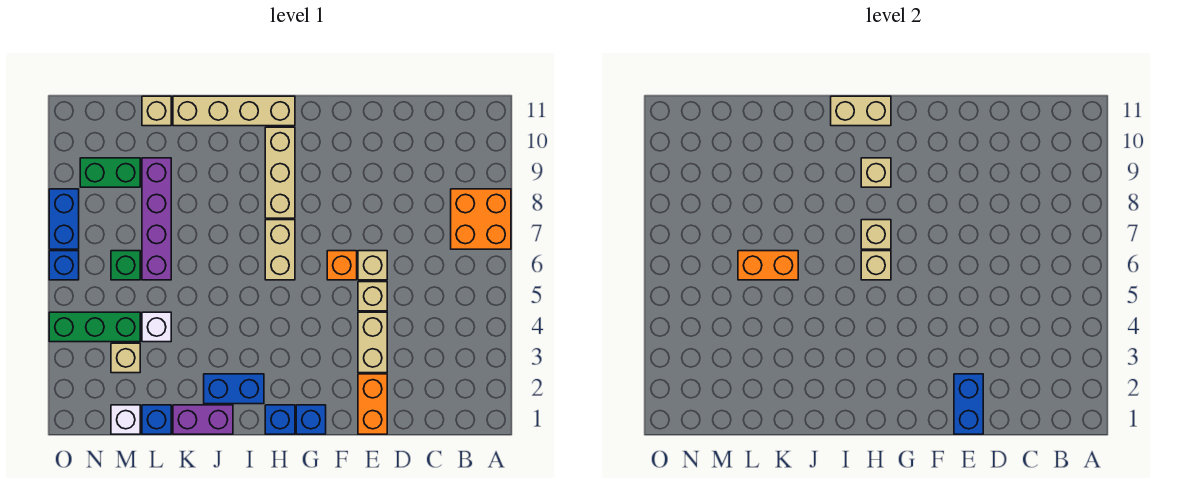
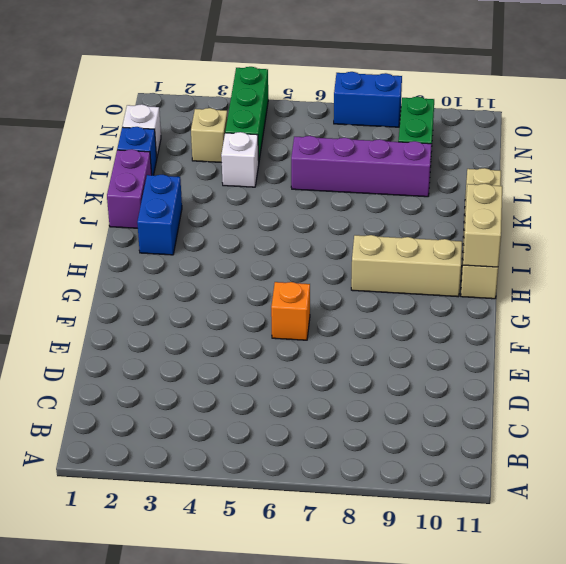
none -> orange brick A7:B8 level 1
none -> orange brick E1:E2 level 1
none -> tan brick E3:E4 level 1
none -> tan brick E5 level 1

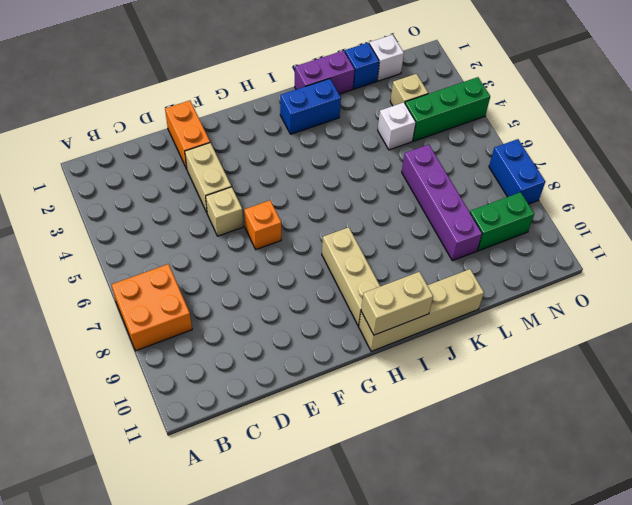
none -> tan brick E6 level 1
none -> blue brick G1 level 1
none -> blue brick H1 level 1
none -> tan brick H6:H7 level 1

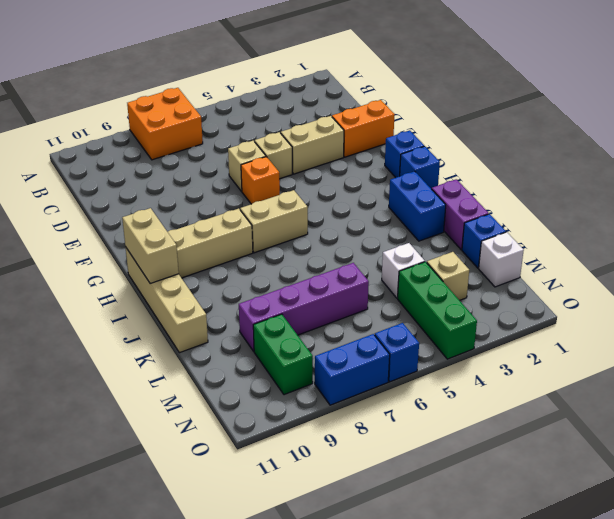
none -> tan brick L11 level 1
none -> green brick M6 level 1
none -> blue brick E1:E2 level 2
none -> tan brick H6 level 2

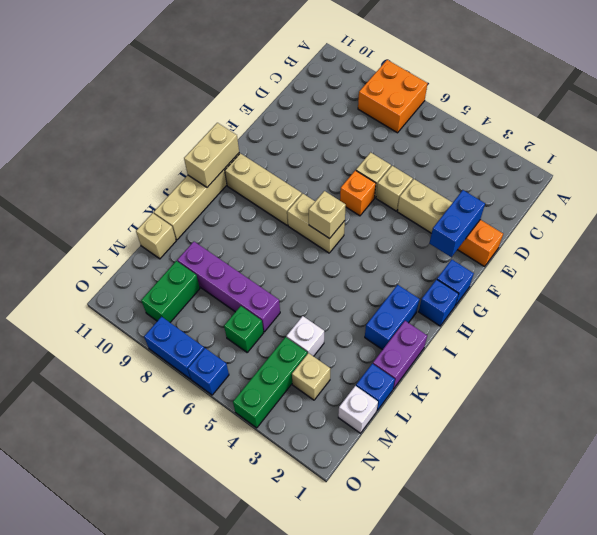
blue brick E2:F2 level 2 -> blue brick E1:E2 level 2
none -> tan brick H7 level 2
none -> tan brick H9 level 2
none -> orange brick K6:L6 level 2

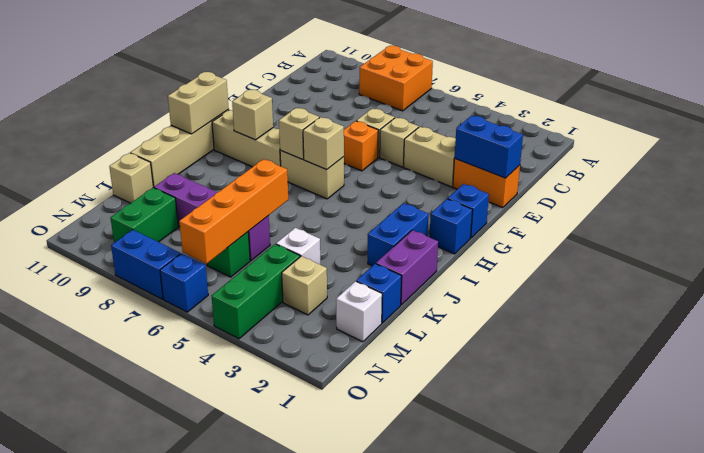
orange brick K6:N6 level 2 -> orange brick K6:L6 level 2

